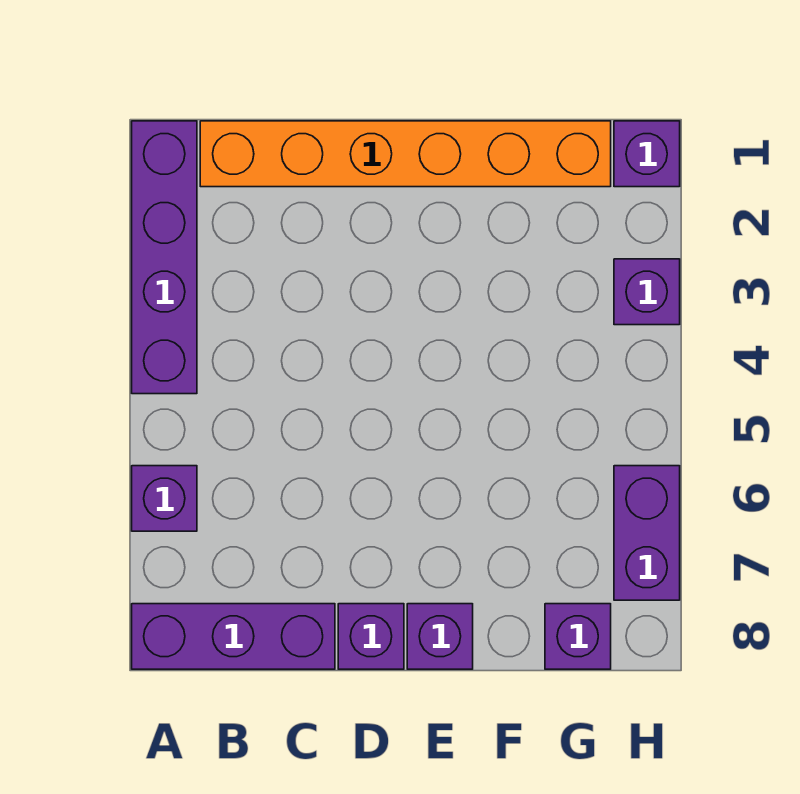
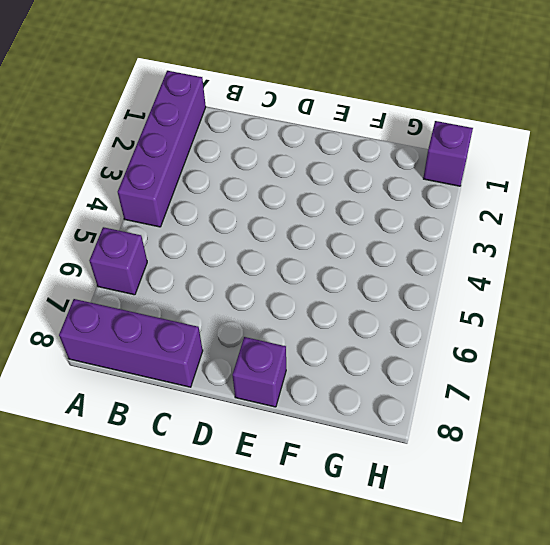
none -> orange brick B1:G1 level 1
none -> purple brick D8 level 1

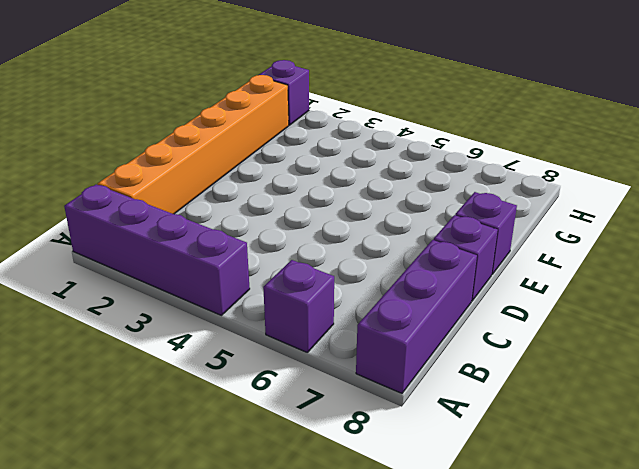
none -> purple brick G8 level 1
none -> purple brick H3 level 1

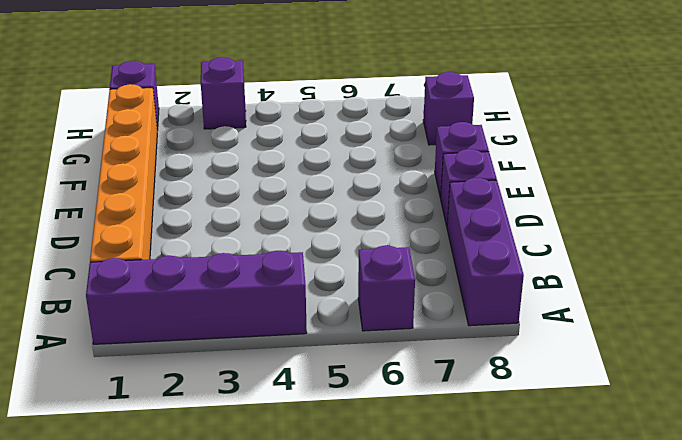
none -> purple brick H6:H7 level 1

